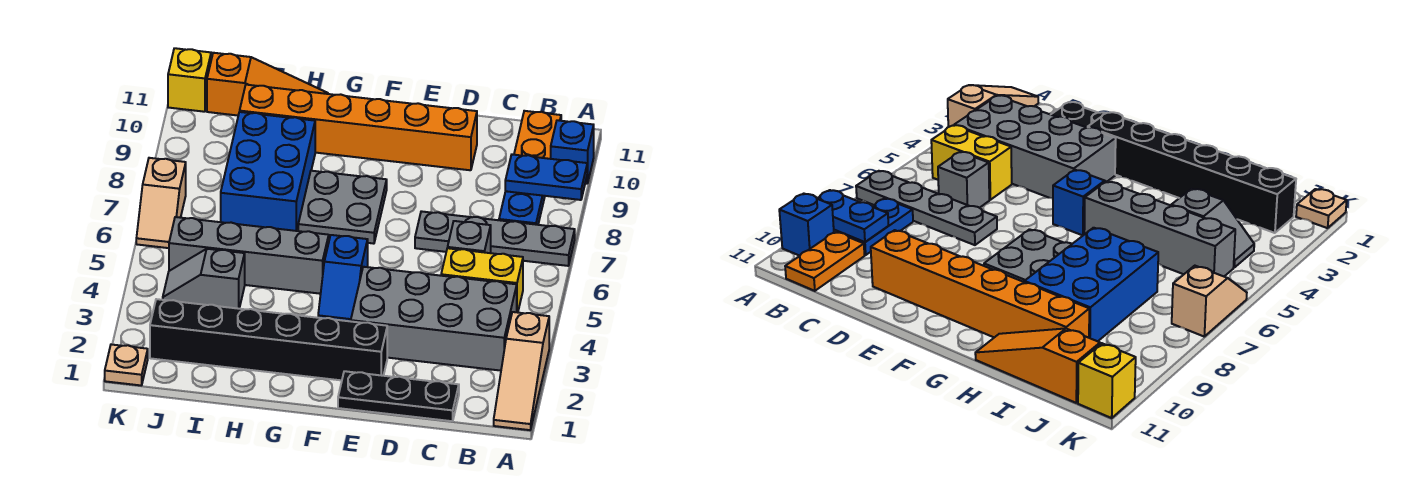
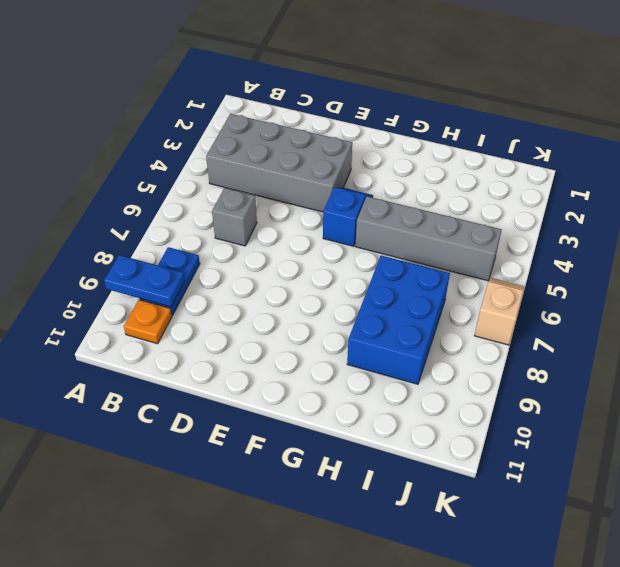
orange plate B10 level 1 -> orange plate B10:B11 level 1
none -> tan slope A1:A3 level 1 top 3
none -> grey plate A7:D7 level 1
none -> blue brick A10 level 1

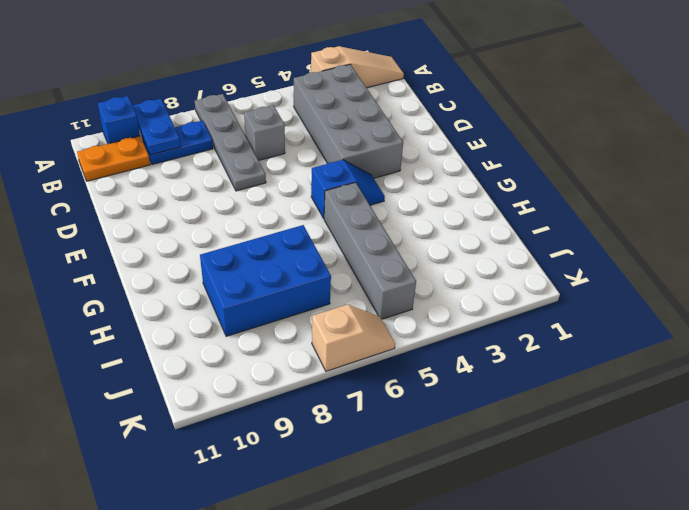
none -> yellow brick B5:C5 level 1
none -> black plate C1:E1 level 1
none -> orange brick D10:I10 level 1

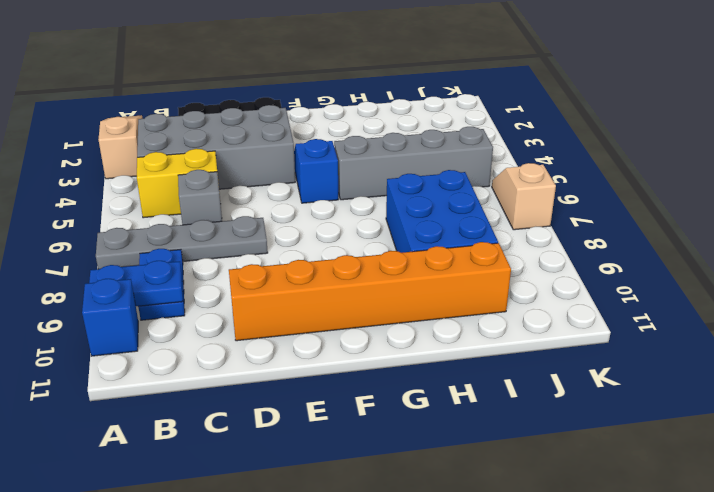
none -> orange plate B10:B11 level 1
none -> black brick E2:J2 level 1
none -> grey plate F7:G8 level 1

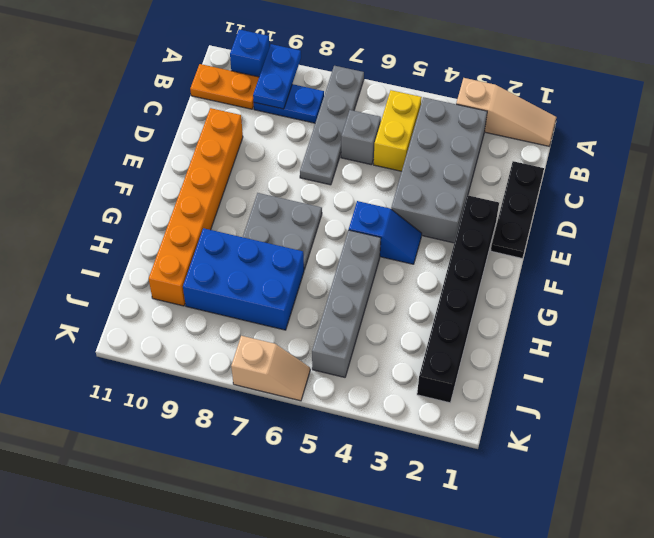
none -> orange slope H11:J11 level 1 top J
none -> grey slope I4:J4 level 1 top I
none -> tan plate K1 level 1

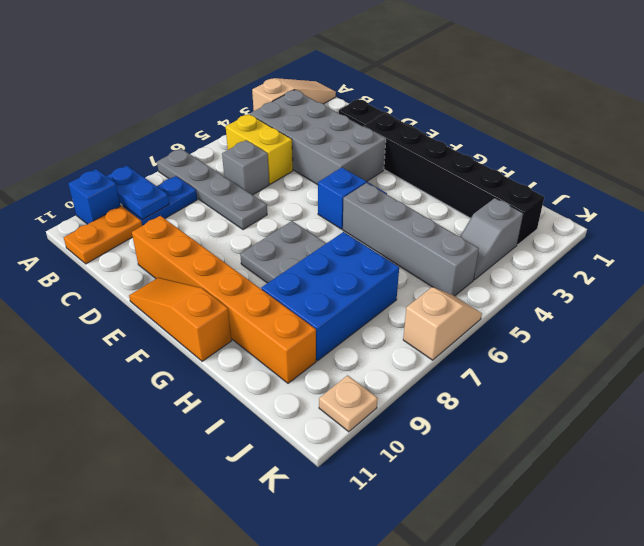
orange slope E11:G11 level 1 top G -> orange slope H11:J11 level 1 top J
grey slope J3:J4 level 1 top 3 -> grey slope I4:J4 level 1 top I
tan plate K10 level 1 -> tan plate K1 level 1
none -> yellow brick K11 level 1

